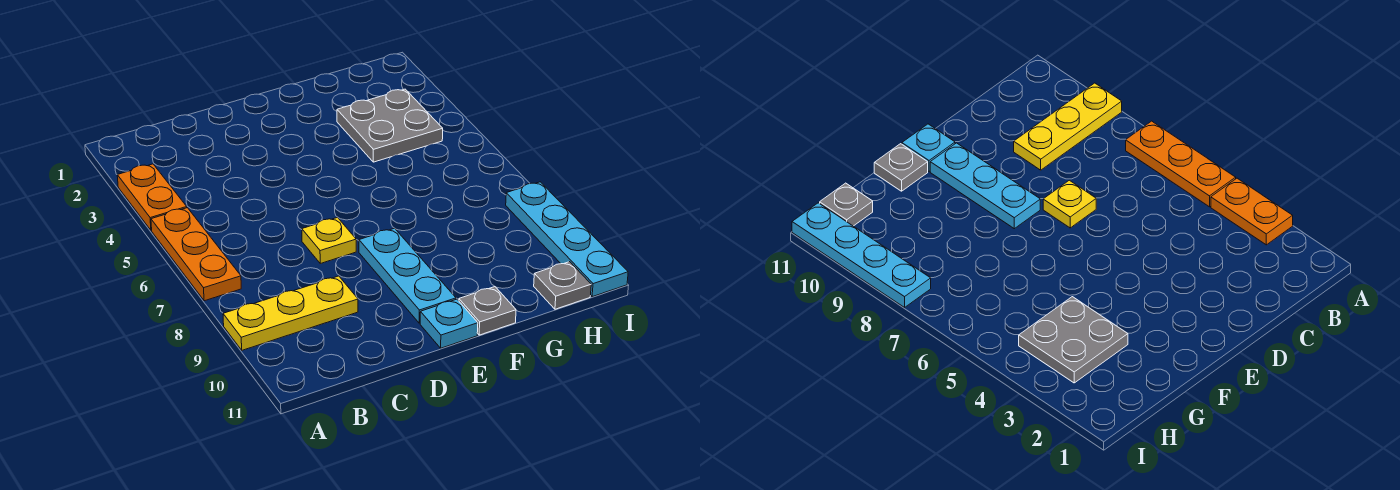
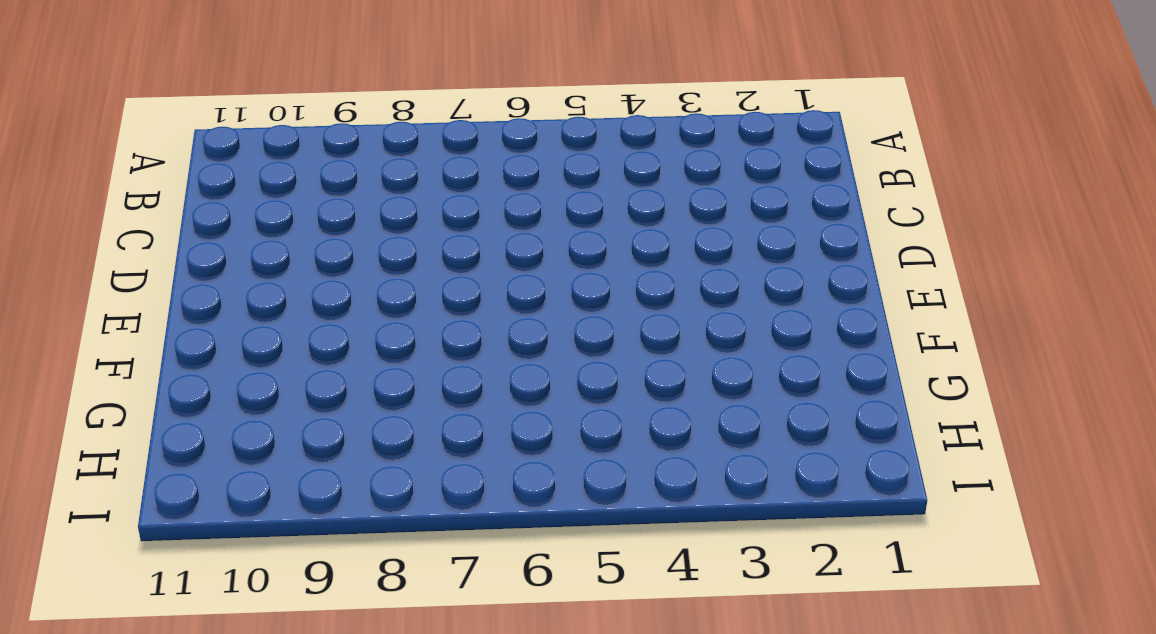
none -> orange plate A3:A4 level 1
none -> orange plate A5:A7 level 1

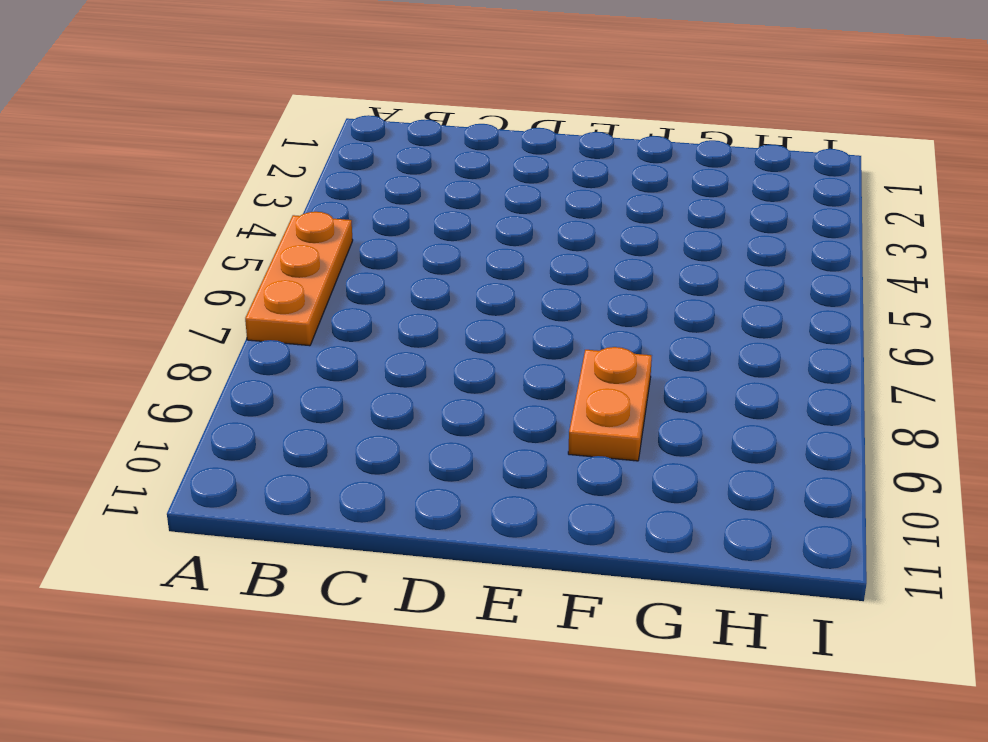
orange plate F8:F9 level 1 -> orange plate A3:A4 level 1
none -> yellow plate A9:C9 level 1
none -> yellow plate D7 level 1

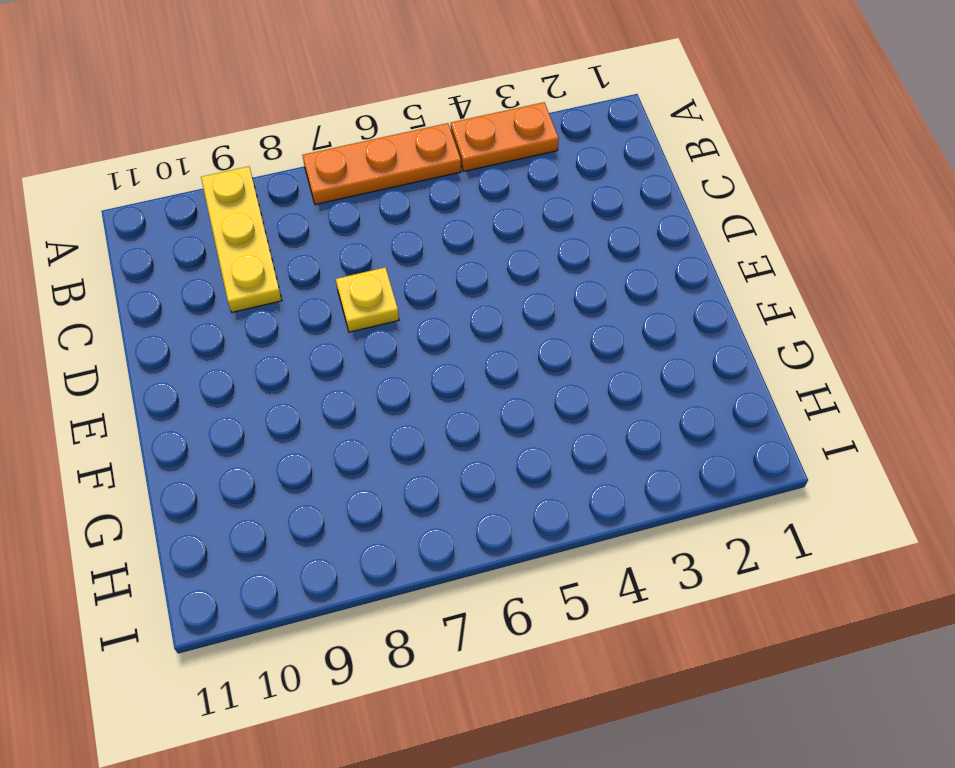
none -> cyan plate E8:E10 level 1
none -> cyan plate E11 level 1

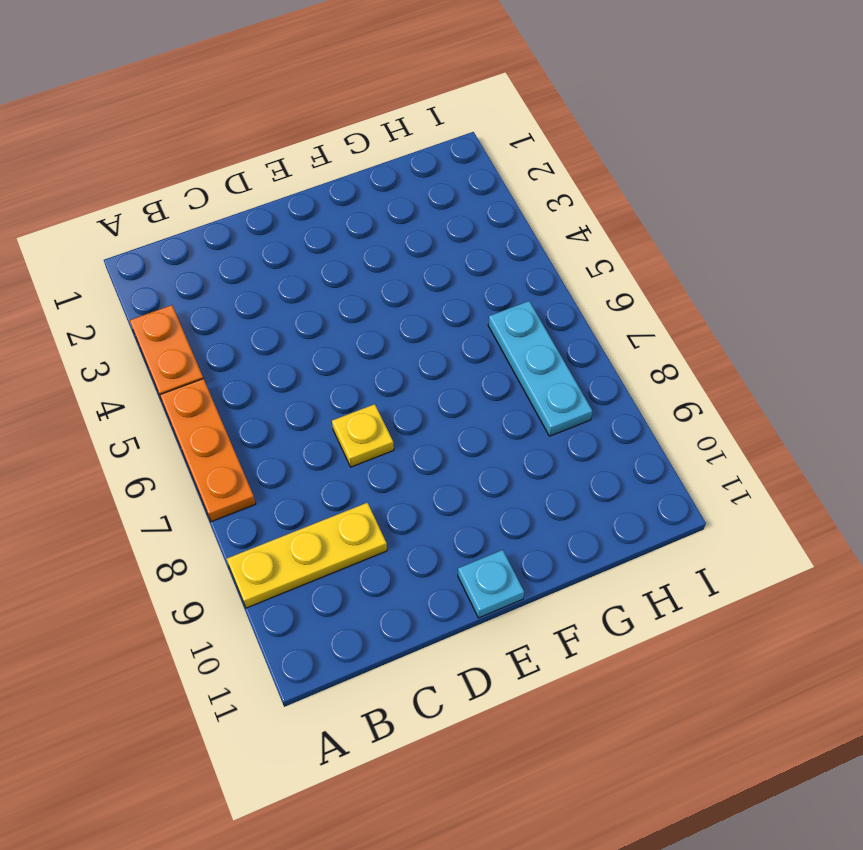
cyan plate H6:H8 level 1 -> cyan plate E8:E10 level 1
none -> grey plate F11 level 1
none -> grey plate G3:H4 level 1

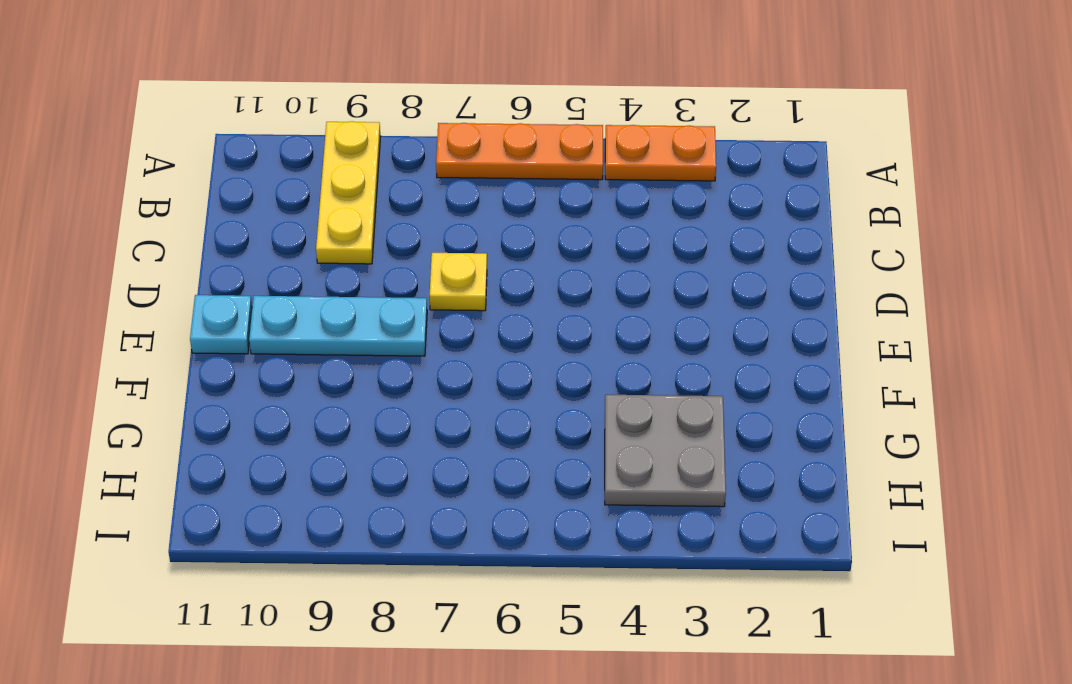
none -> grey plate F11 level 1
none -> grey plate H11 level 1

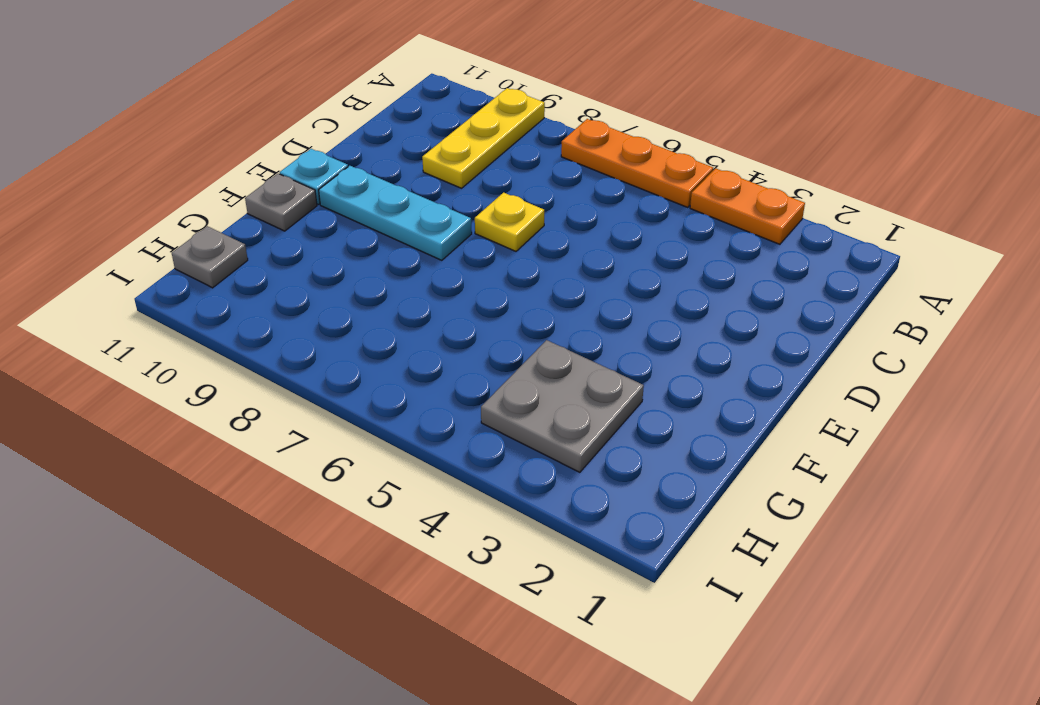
none -> cyan plate I8:I11 level 1

